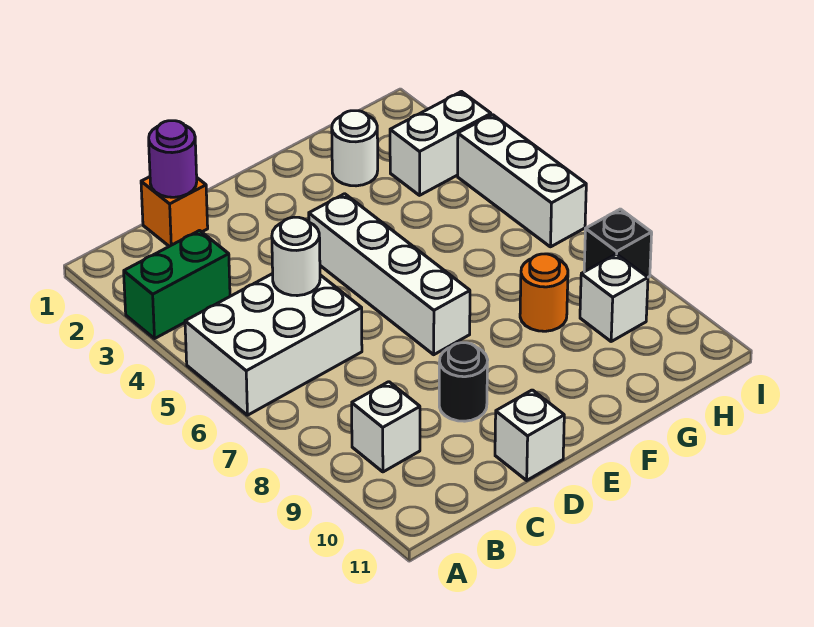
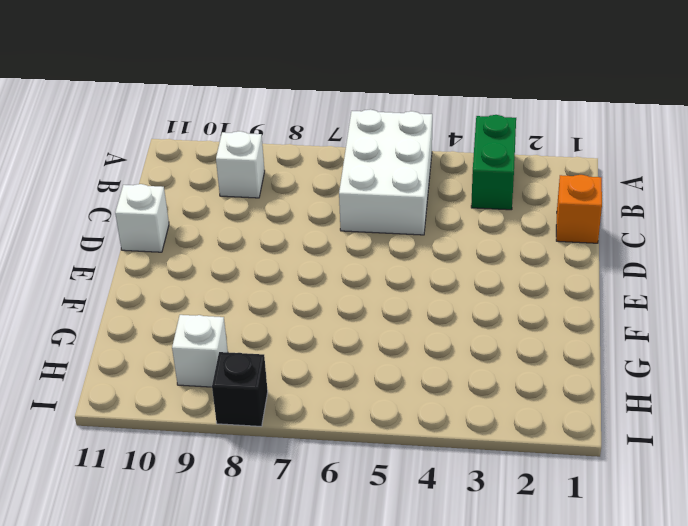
none -> black round brick D9 level 1
none -> white brick E4:E7 level 1
none -> white round brick G2 level 1

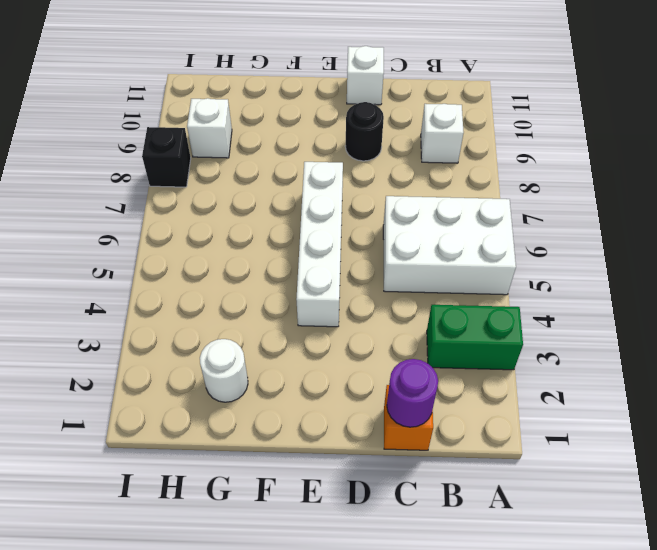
none -> orange round brick G8 level 1
none -> white brick H3:I3 level 1
none -> white brick I4:I6 level 1

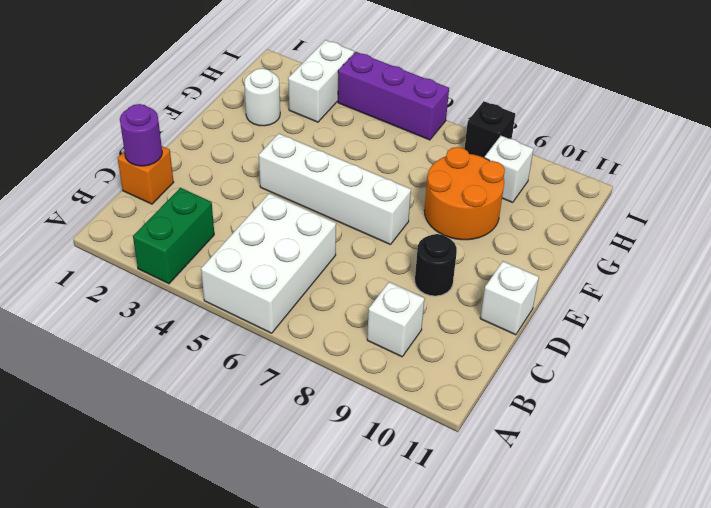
orange round brick F8:G9 level 1 -> orange round brick G8 level 1
purple brick I4:I6 level 1 -> white brick I4:I6 level 1
none -> white round brick C5 level 2

